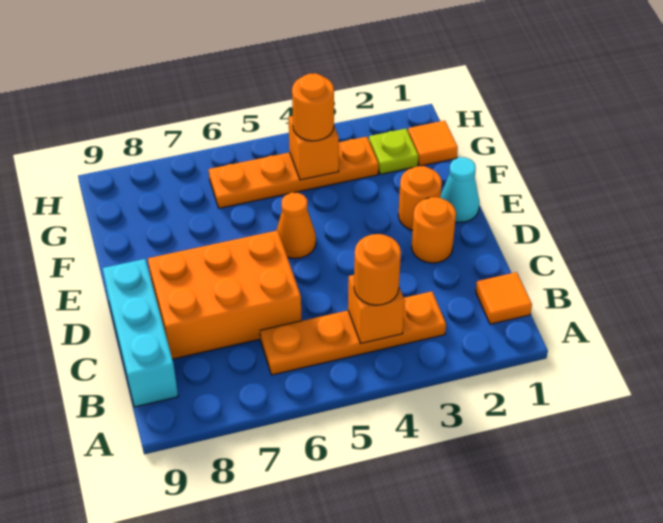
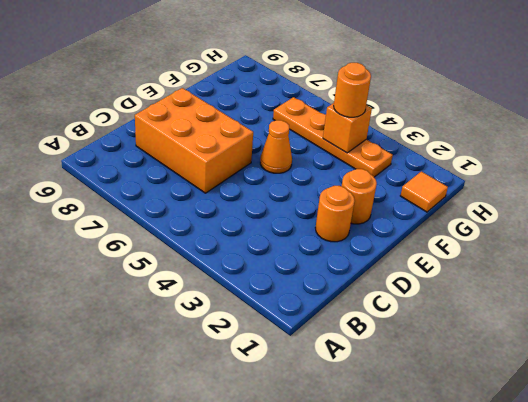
none -> orange tile B1 level 1
none -> orange plate B3:B6 level 1
none -> cyan brick B9:D9 level 1

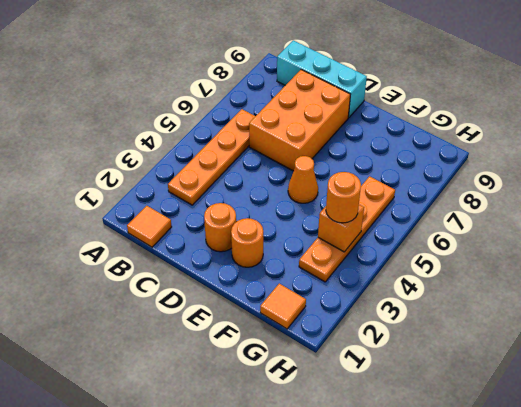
none -> cyan cone E1 level 1
none -> lime plate G2 level 1
none -> orange brick B4 level 2

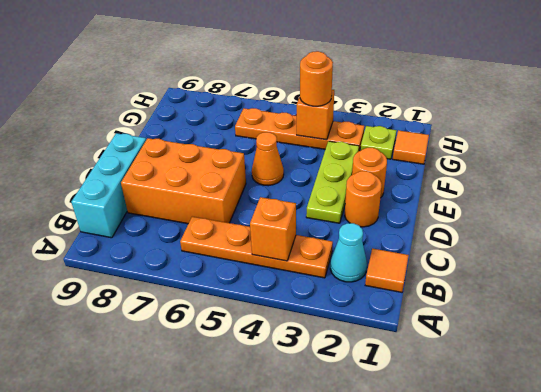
cyan cone B2 level 1 -> cyan cone E1 level 1
lime plate D3:F3 level 1 -> none
none -> orange round brick B4 level 3

